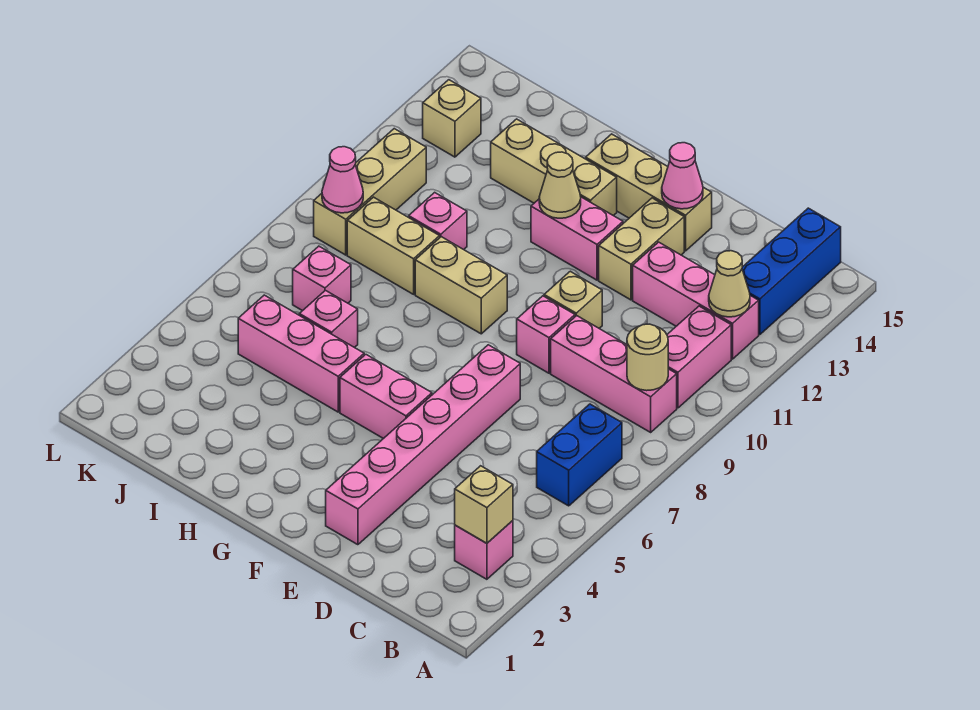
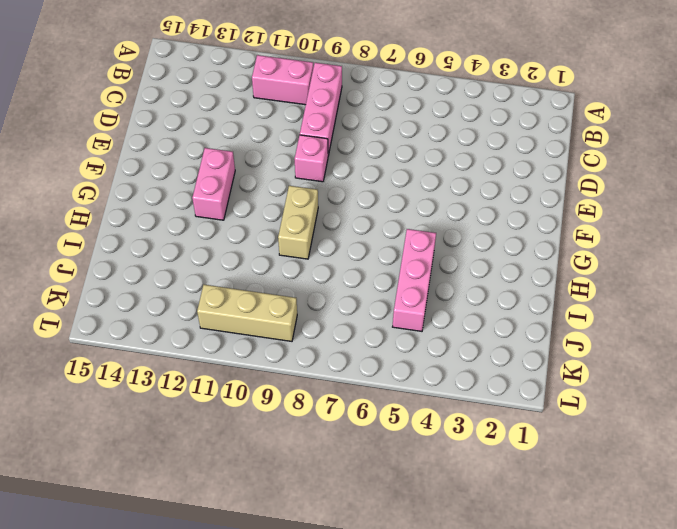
none -> pink brick B3 level 1
none -> blue brick B6:B7 level 1
none -> pink brick B12:D12 level 1

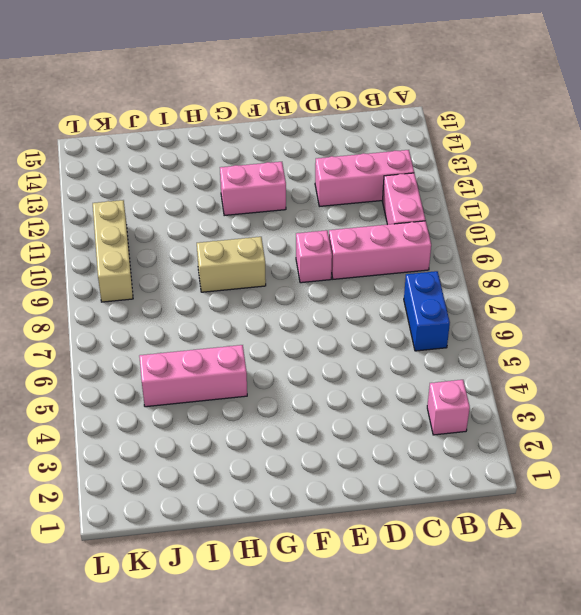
none -> blue brick B13:B15 level 1
none -> pink brick E2:E7 level 1
none -> tan brick E10 level 1

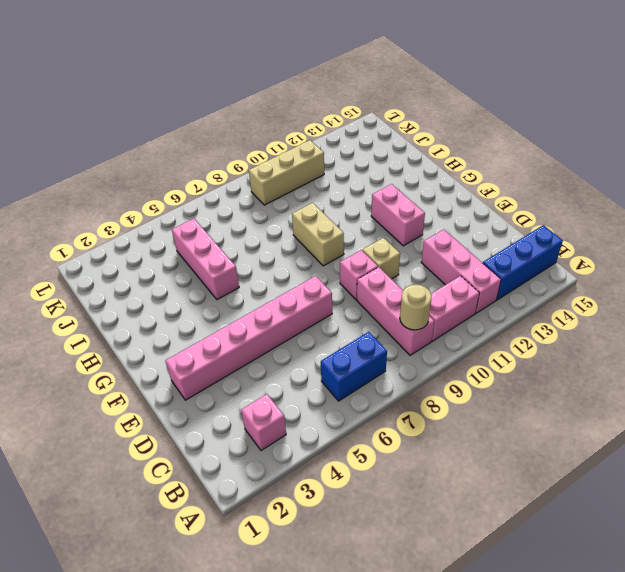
none -> tan brick E12:E13 level 1
none -> tan brick E14:G14 level 1
none -> pink brick F5:G5 level 1

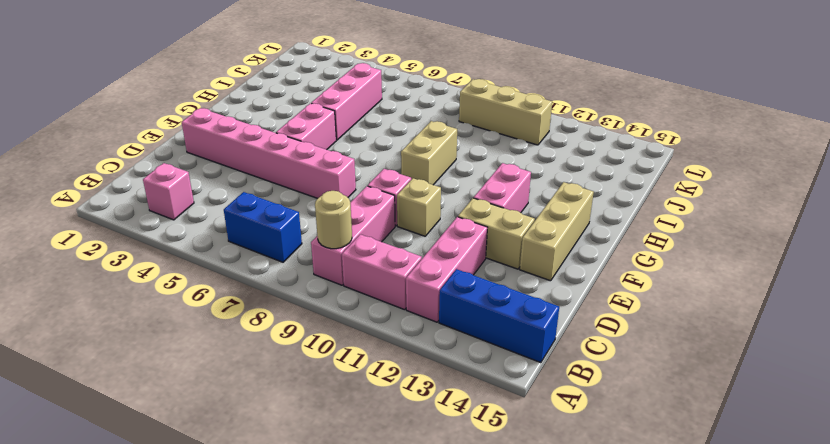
none -> tan brick G13:I13 level 1
none -> pink brick I6 level 1
none -> tan brick I9:J9 level 1

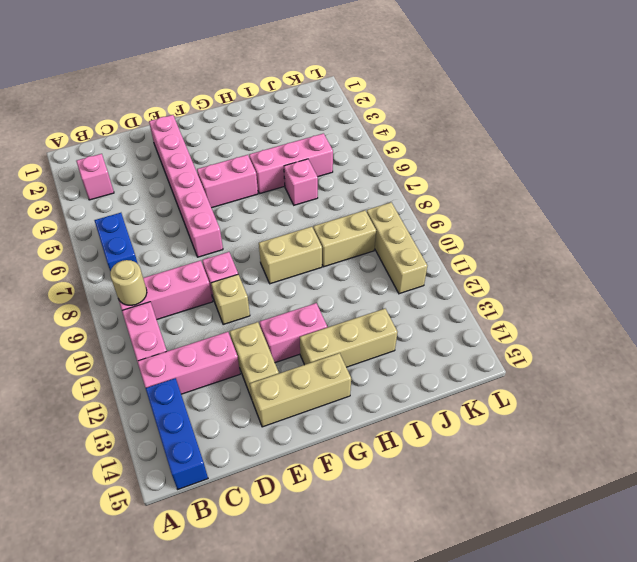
none -> pink brick I10 level 1
none -> pink brick J7 level 1
none -> tan brick K13 level 1

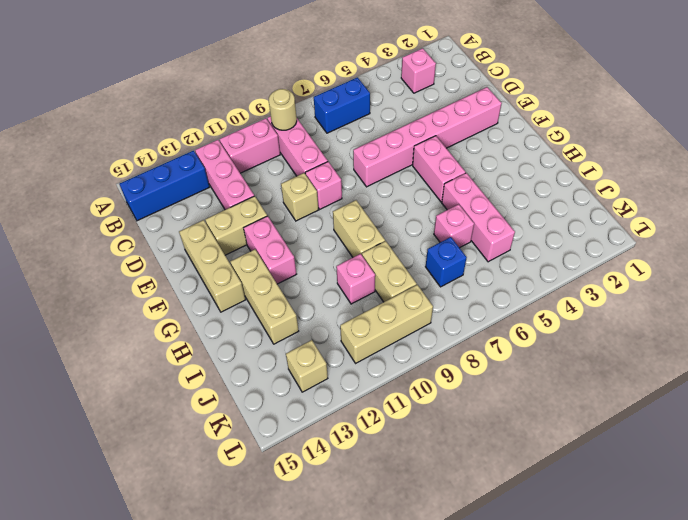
blue brick J7 level 1 -> pink brick J7 level 1
none -> tan brick B3 level 2
none -> tan cone B12 level 2
none -> pink cone E14 level 2

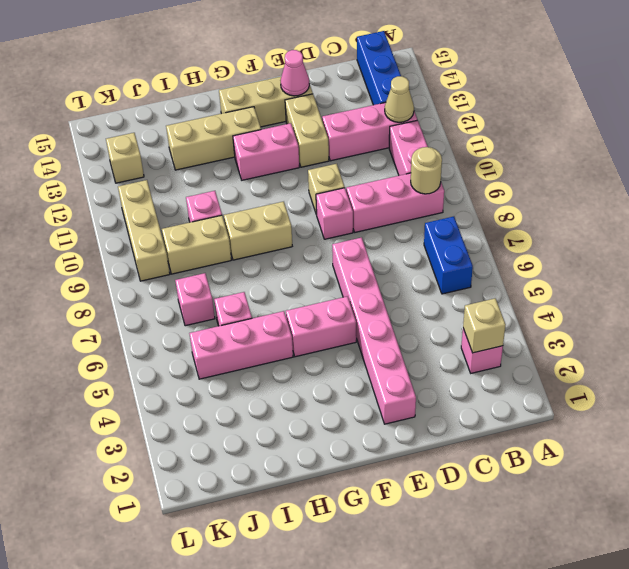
none -> tan cone G12 level 2
none -> pink cone K9 level 2

